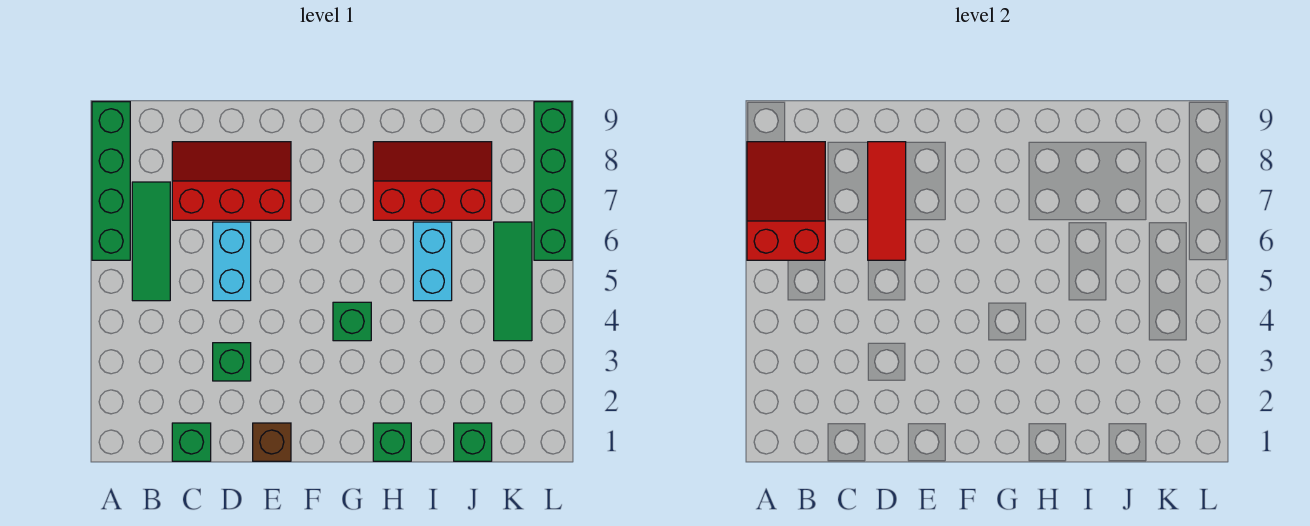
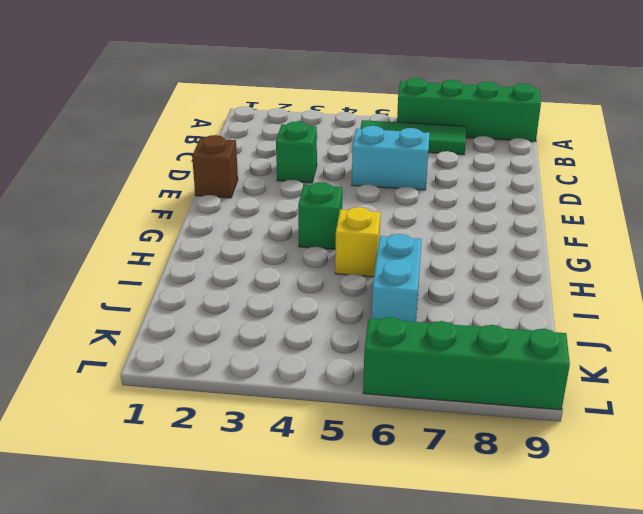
yellow brick H5 level 1 -> none
cyan brick I6:J6 level 1 -> cyan brick I5:I6 level 1
none -> green brick C1 level 1
none -> red slope C7:E8 level 1 top 7
none -> green brick H1 level 1

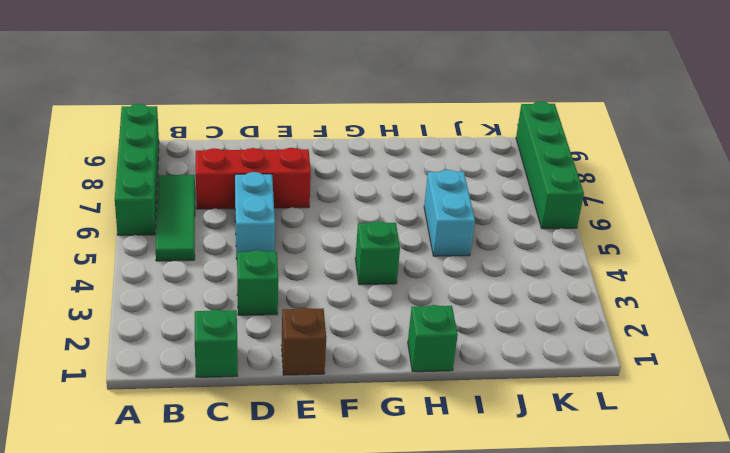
none -> red slope H7:J8 level 1 top 7
none -> green brick J1 level 1
none -> green tile K4:K6 level 1

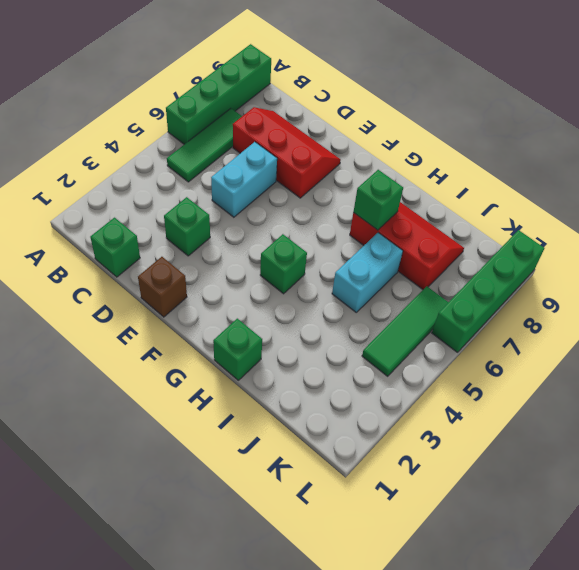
green brick H7 level 2 -> green brick J1 level 1
none -> red slope A6:B8 level 2 top 6
none -> red tile D6:D8 level 2

